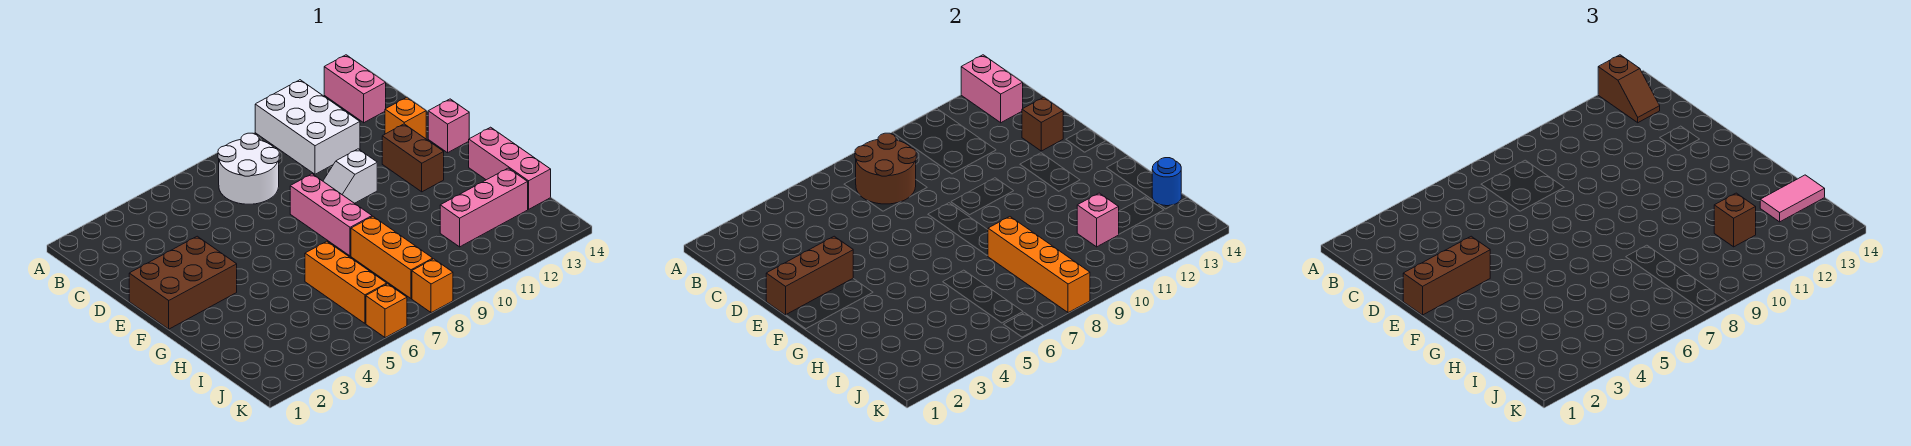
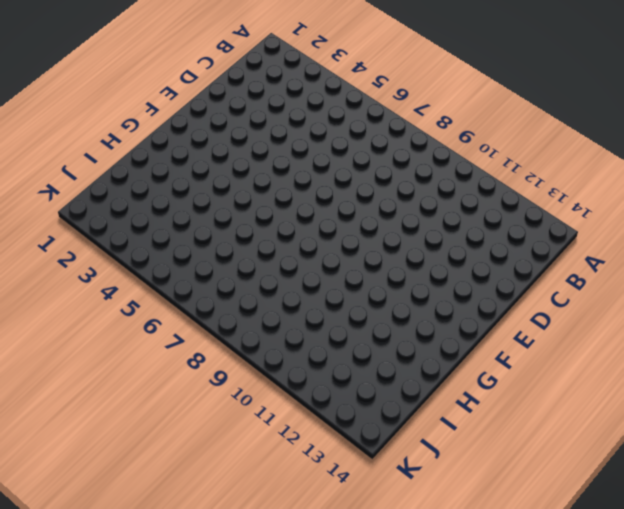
none -> white brick A10:C11 level 1
none -> pink brick A13:B13 level 1
none -> white round brick B7:C8 level 1

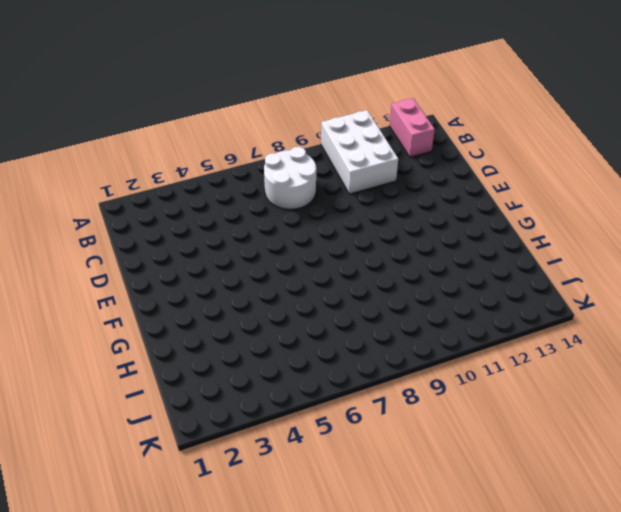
none -> orange brick D13 level 1
none -> brown brick E1:F3 level 1
none -> pink brick E8:G8 level 1

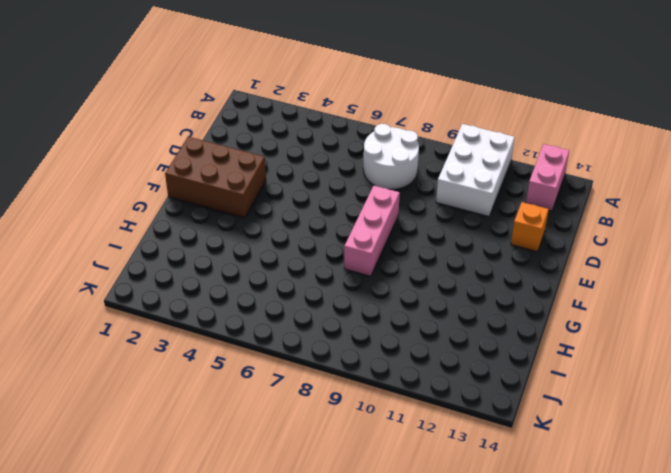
none -> white slope E9:E10 level 1 top 10
none -> brown brick E12:F12 level 1
none -> pink brick E14 level 1

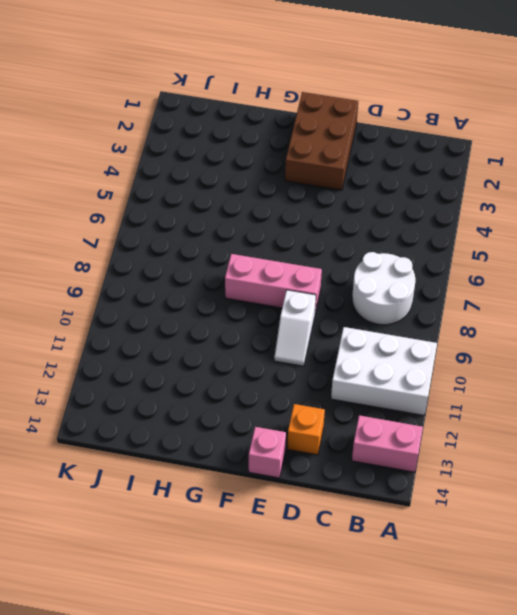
white slope E9:E10 level 1 top 9 -> white slope E9:E10 level 1 top 10
none -> brown brick E12:F12 level 1
none -> pink brick G14:I14 level 1
none -> orange brick H6:J6 level 1

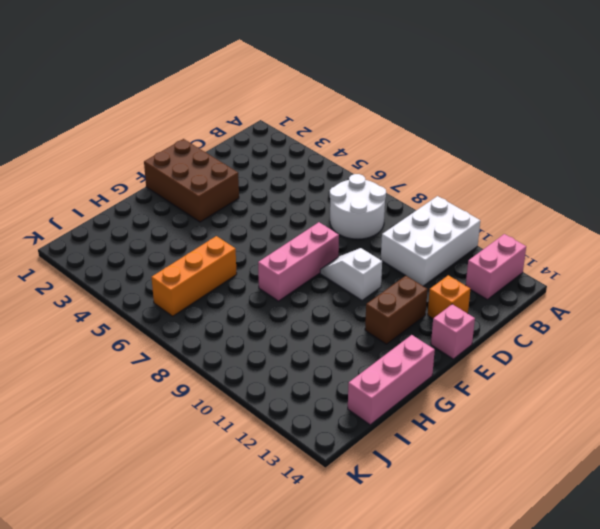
none -> orange brick H8:J8 level 1
none -> pink brick I11:I13 level 1
none -> orange brick K6 level 1

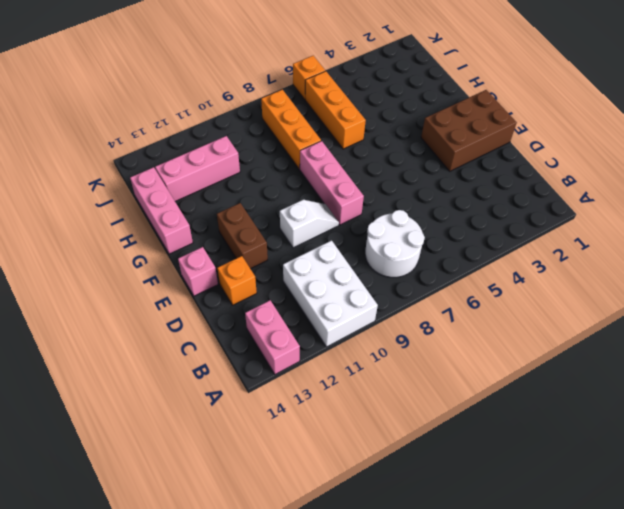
none -> orange brick K8 level 1
none -> pink brick A13:B13 level 2
none -> brown round brick B7:C8 level 2

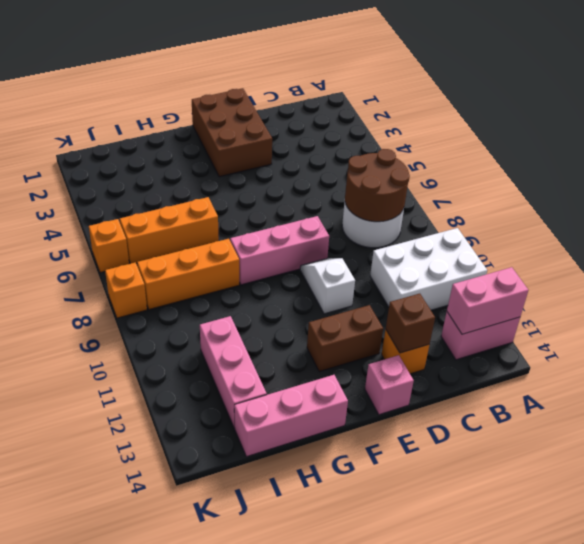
none -> brown brick E1:E3 level 2
none -> orange brick H8:K8 level 2
none -> pink brick I11 level 2

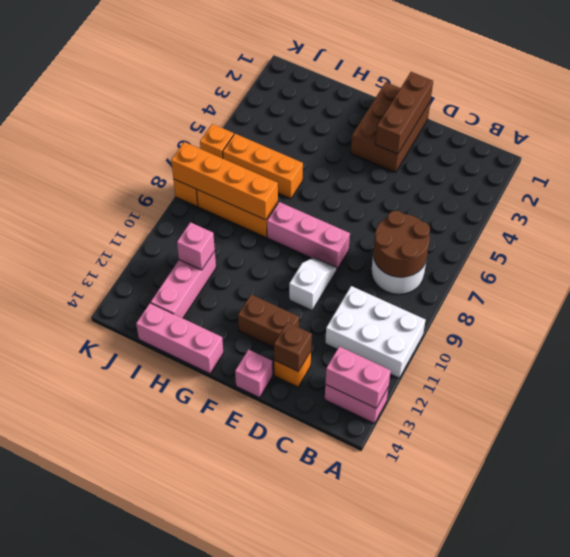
none -> blue round brick I14 level 2
none -> brown slope A13:B13 level 3 top A
none -> brown brick E1:E3 level 3

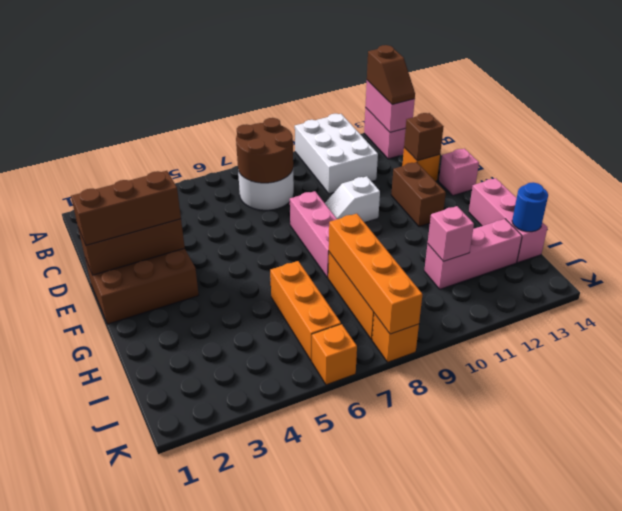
none -> brown brick I11 level 3
none -> pink tile I13:I14 level 3

